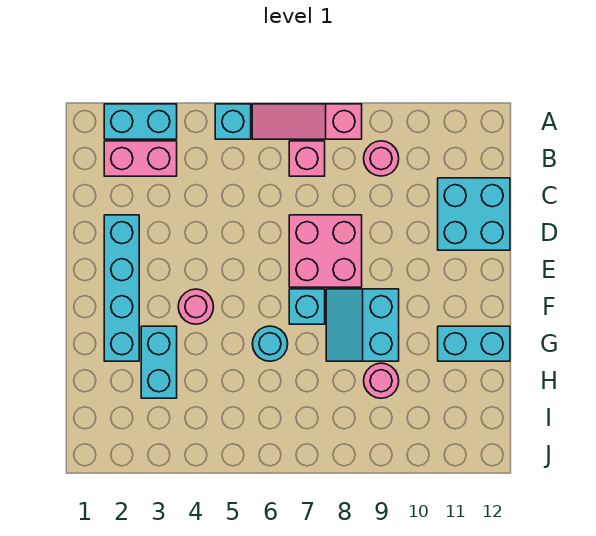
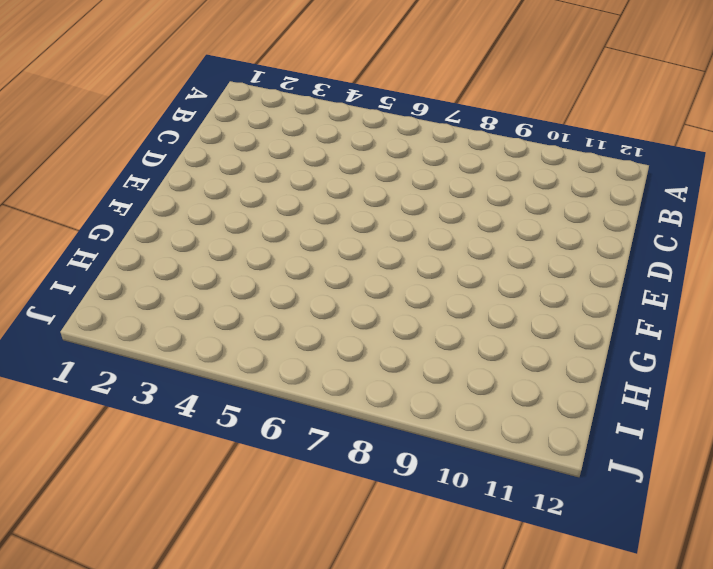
none -> cyan brick A2:A3 level 1
none -> cyan brick A5 level 1
none -> pink slope A6:A8 level 1 top 8

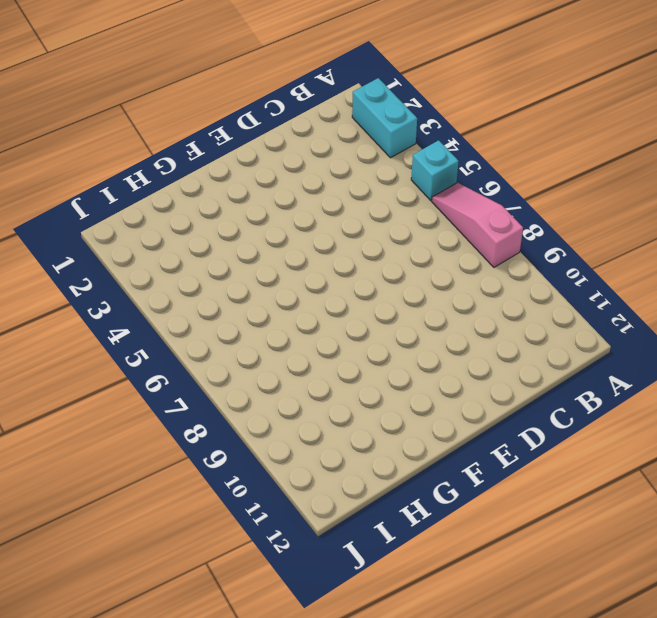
none -> pink brick B2:B3 level 1
none -> pink brick B7 level 1
none -> pink round brick B9 level 1

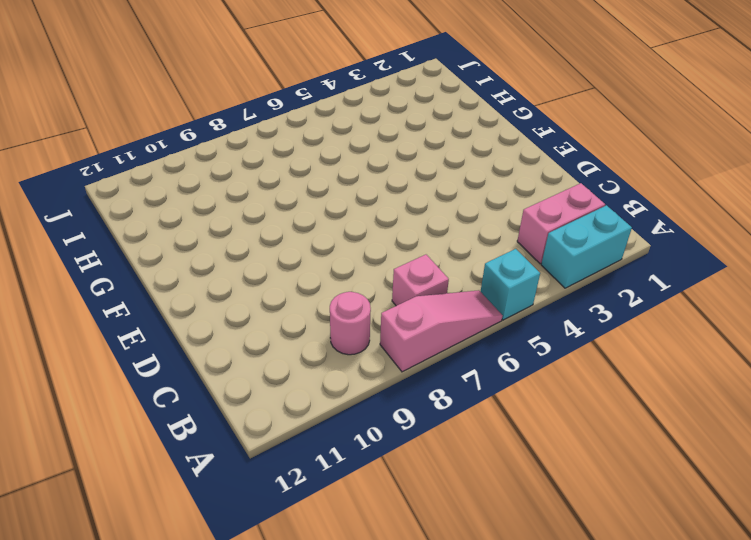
none -> cyan brick C11:D12 level 1
none -> cyan brick D2:G2 level 1
none -> pink brick D7:E8 level 1

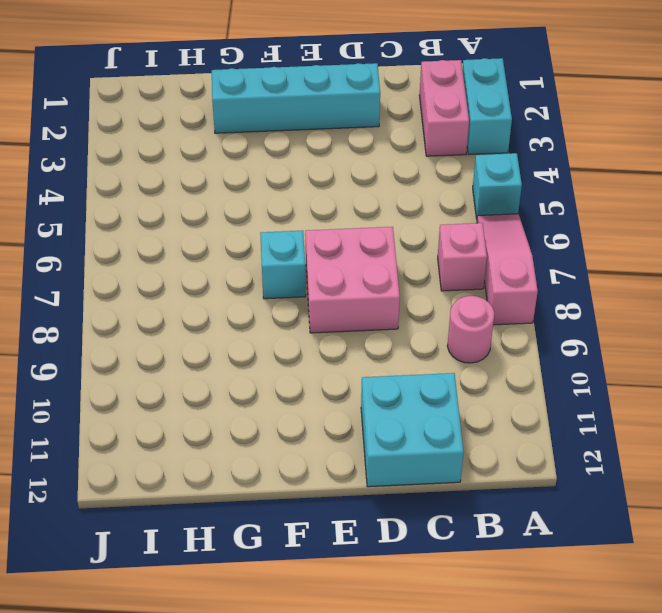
none -> pink round brick F4 level 1
none -> cyan slope F8:G9 level 1 top 9
none -> cyan brick G3:H3 level 1

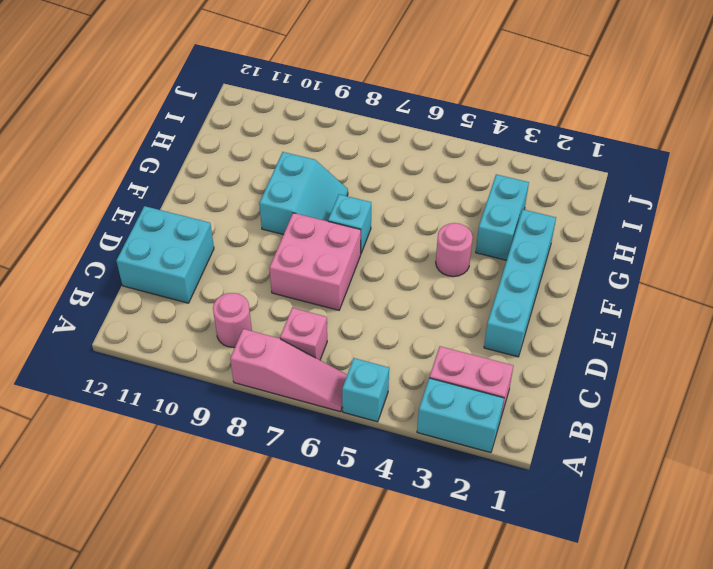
none -> cyan round brick G6 level 1
none -> cyan brick G11:G12 level 1
none -> pink round brick H9 level 1

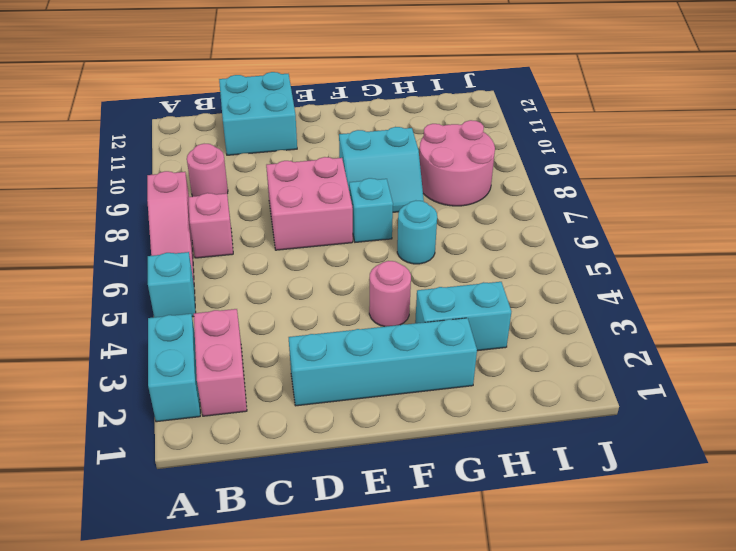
pink round brick H8:I9 level 1 -> pink round brick H9 level 1
none -> cyan brick G11:G12 level 1

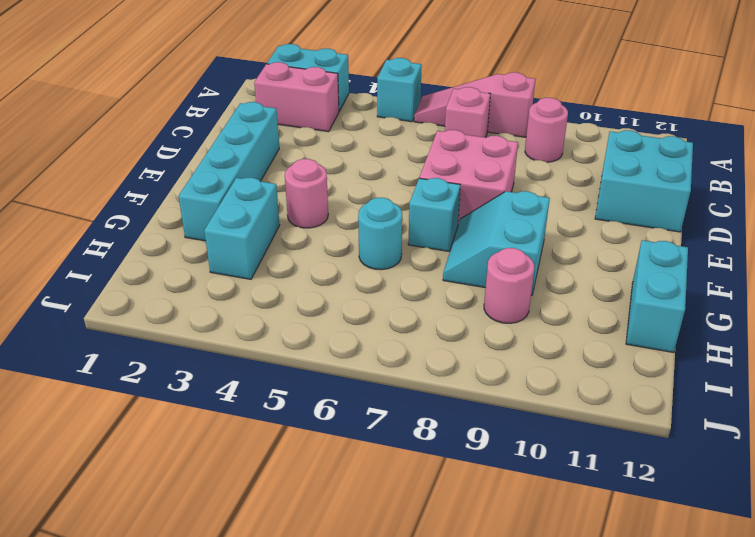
cyan brick G12:H12 level 1 -> cyan brick G11:G12 level 1

